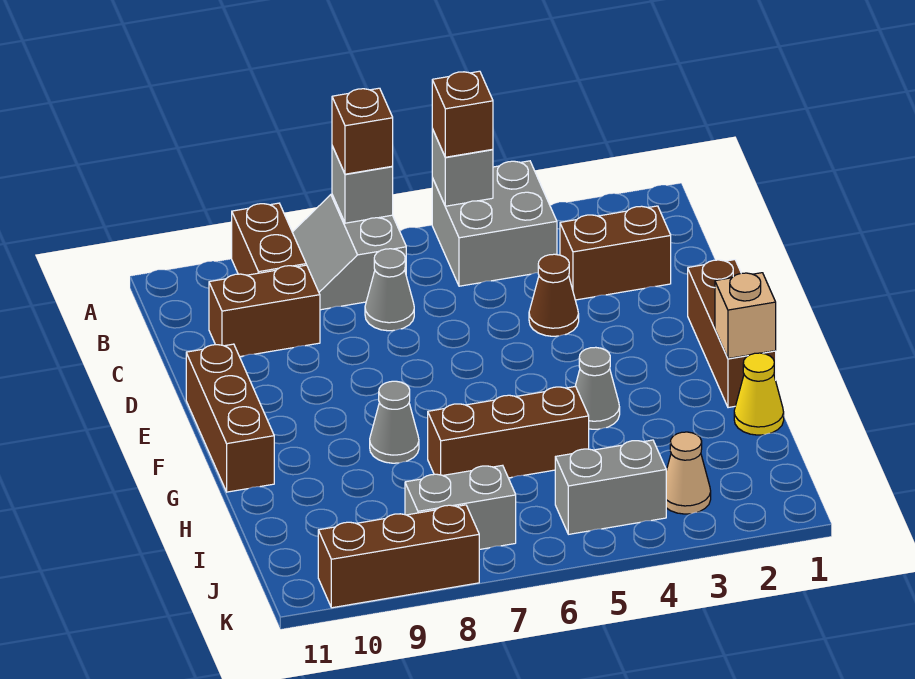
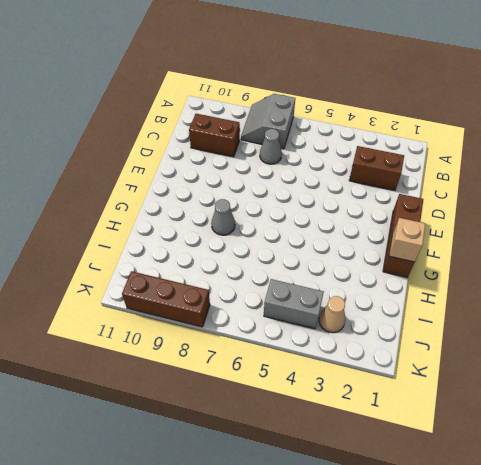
none -> grey brick A4:B5 level 1
none -> brown brick A9:B9 level 1
none -> brown cone D4 level 1

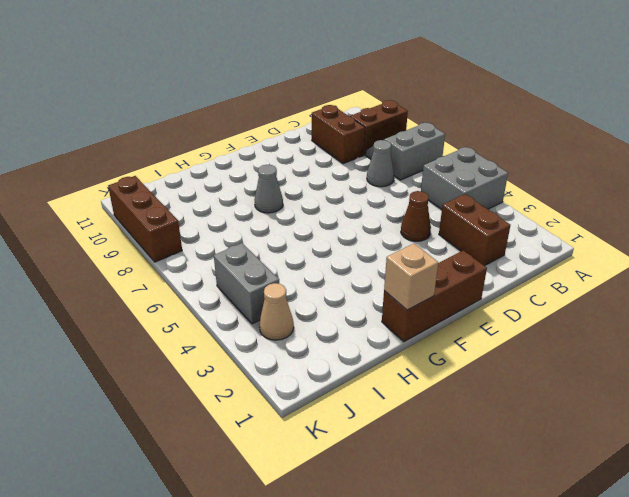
none -> brown brick E11:G11 level 1
none -> grey cone G4 level 1
none -> yellow cone H1 level 1

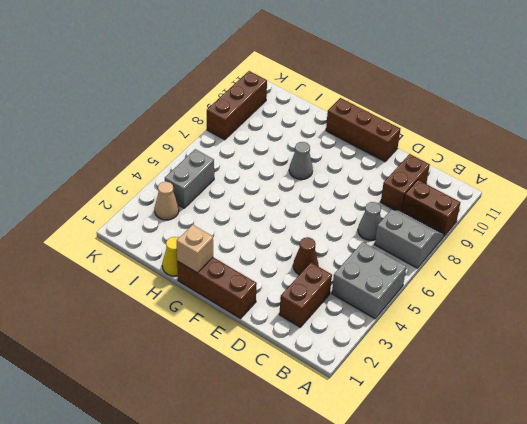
none -> grey cone G4 level 1
none -> brown brick H5:H7 level 1
none -> grey brick J7:J8 level 1

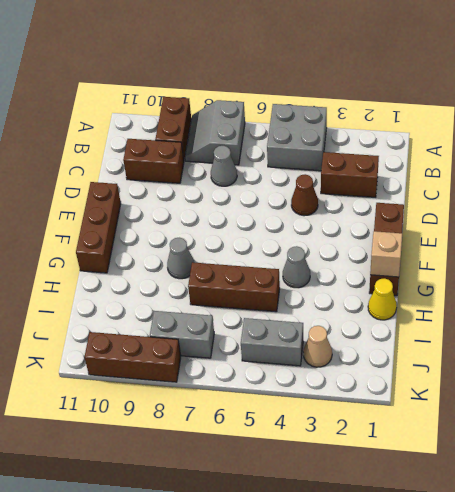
none -> grey brick A5 level 2
none -> grey brick A7 level 2
none -> brown brick A5 level 3

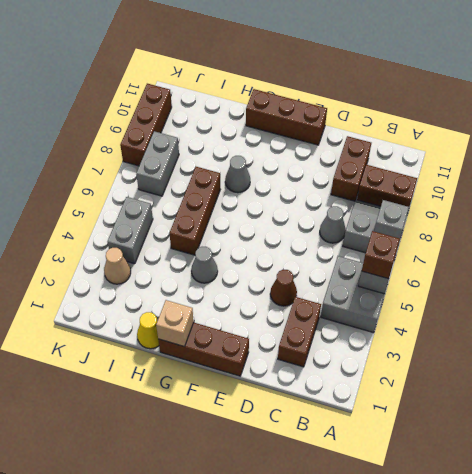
none -> brown brick A7 level 3

